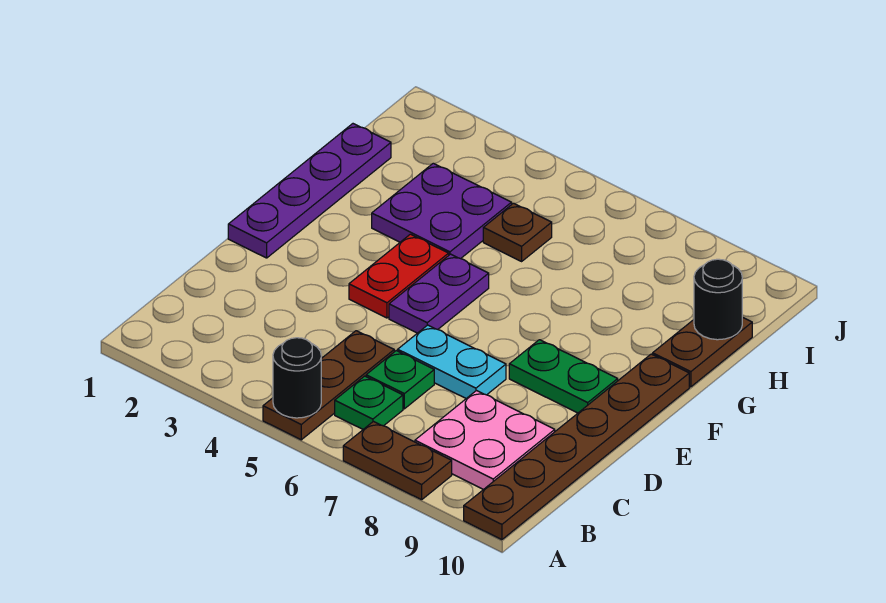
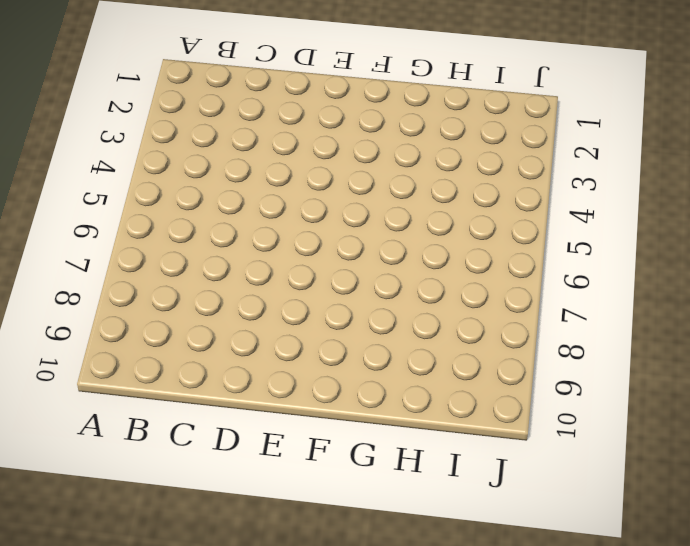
none -> brown plate A5:C5 level 1
none -> brown plate A7:A8 level 1
none -> brown plate A10:F10 level 1

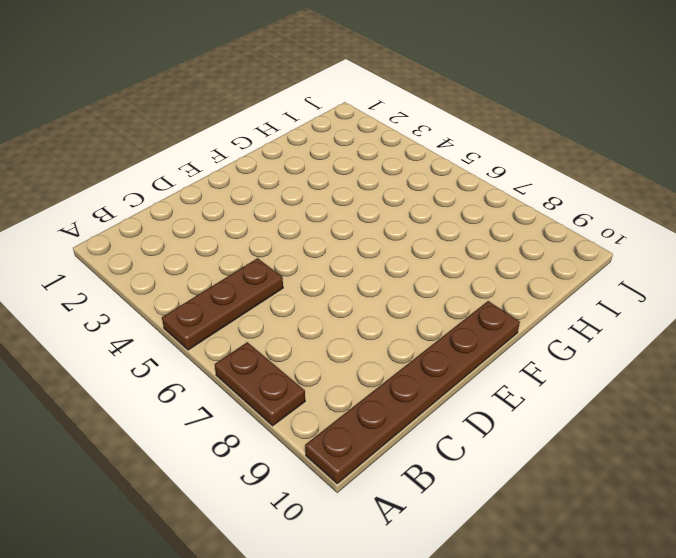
none -> green plate B6 level 1
none -> pink plate B8:C9 level 1
none -> green plate C6 level 1

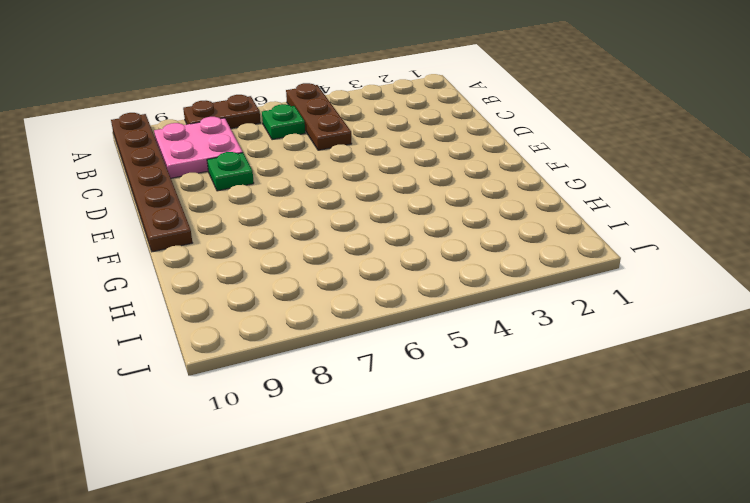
green plate D8 level 1 -> green plate C6 level 1
none -> cyan plate D6:D7 level 1
none -> purple plate E1:H1 level 1
none -> red plate E4:F4 level 1

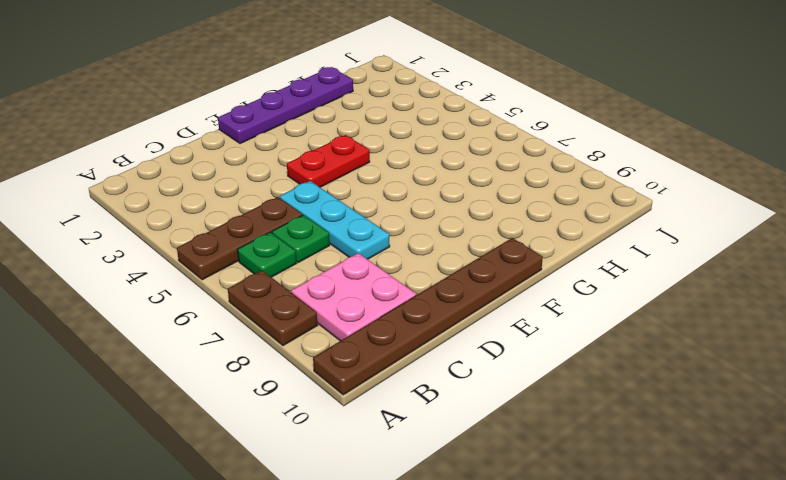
cyan plate D5:D7 level 1 -> cyan plate D6:D7 level 1
none -> purple plate E5:F5 level 1
none -> green plate E8:E9 level 1
none -> purple plate G3:H4 level 1

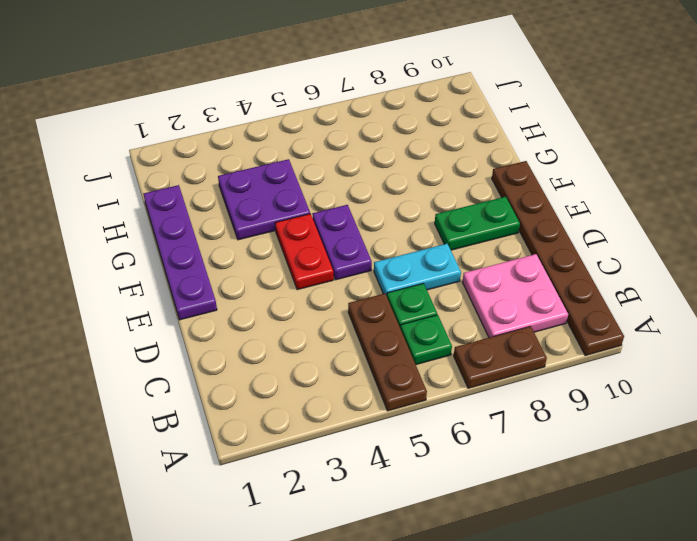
none -> brown plate G10:H10 level 1
none -> brown plate H5 level 1
none -> black round brick A5 level 2

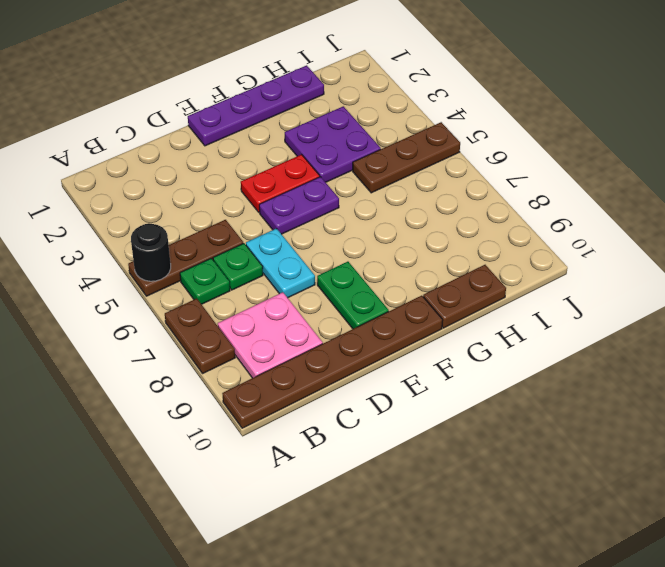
brown plate H5:J5 level 1 -> brown plate H5 level 1
none -> black round brick H10 level 2

